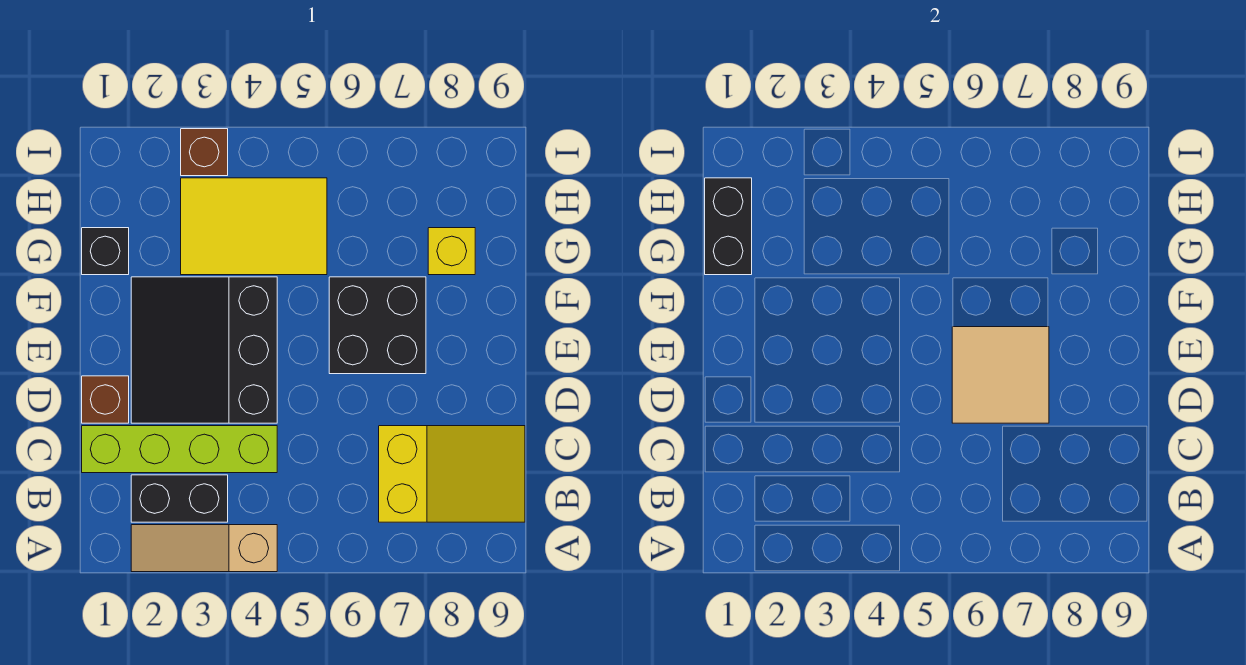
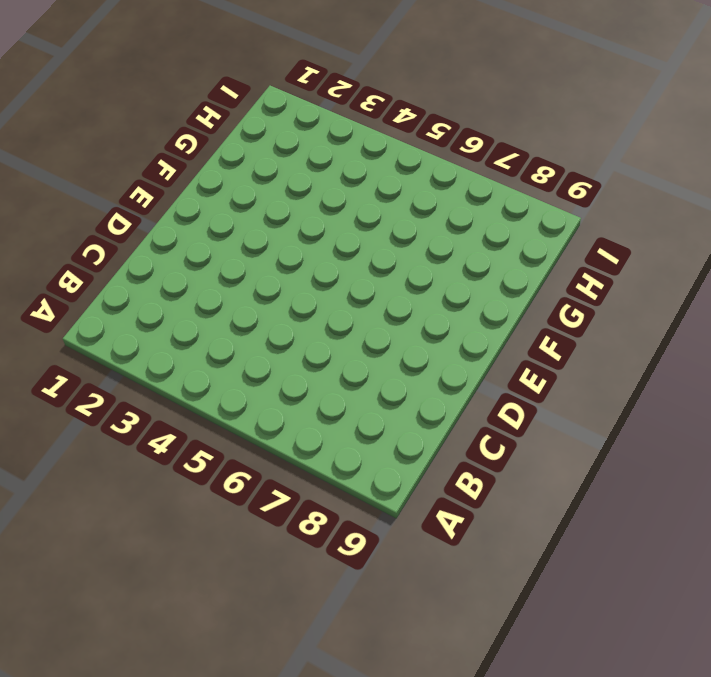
none -> tan slope A2:A4 level 1 top 4
none -> black brick B2:B3 level 1
none -> yellow slope B7:C9 level 1 top 7

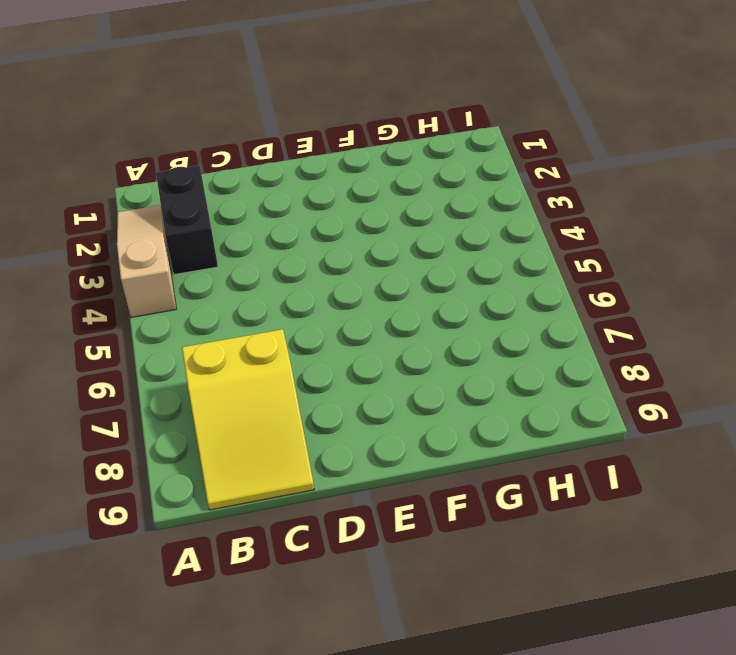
none -> lime brick C1:C4 level 1
none -> brown brick D1 level 1
none -> black slope D2:F4 level 1 top 4

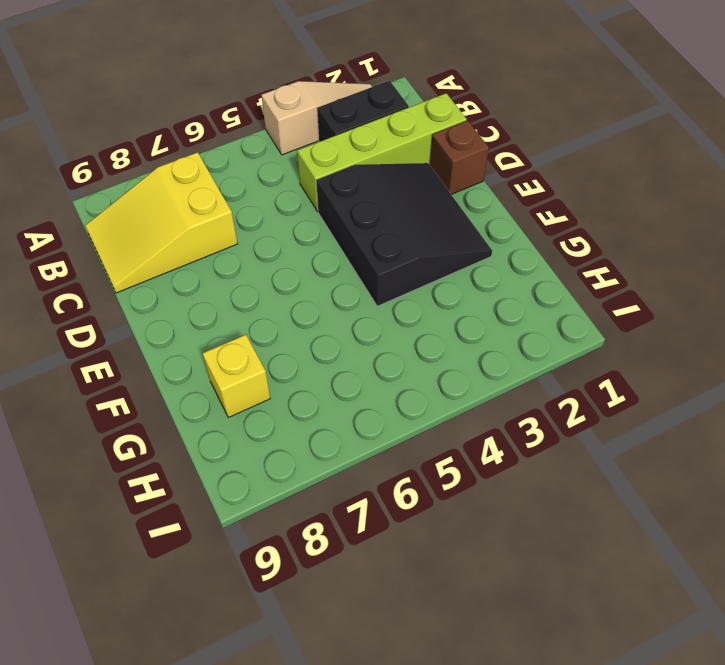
none -> black brick E6:F7 level 1
none -> black brick G1 level 1
none -> yellow tile G3:H5 level 1

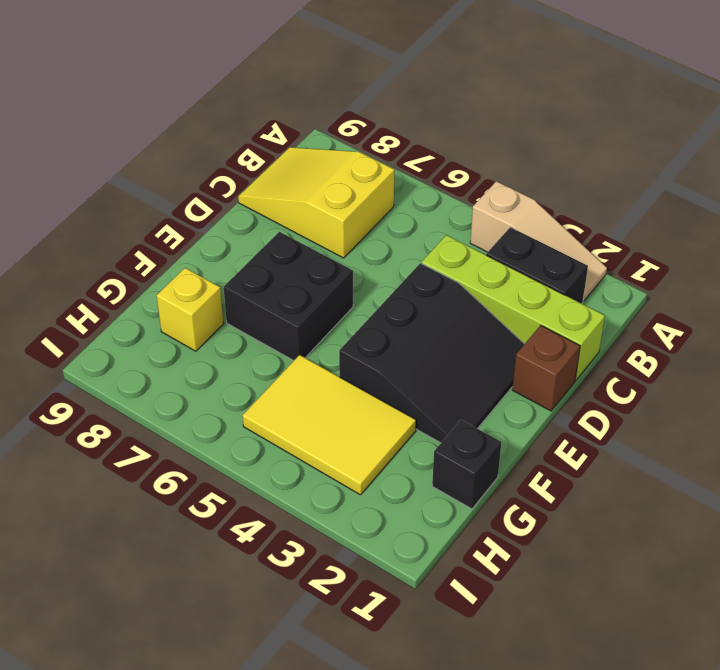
none -> brown brick I3 level 1
none -> tan tile D6:E7 level 2
none -> black brick G1:H1 level 2

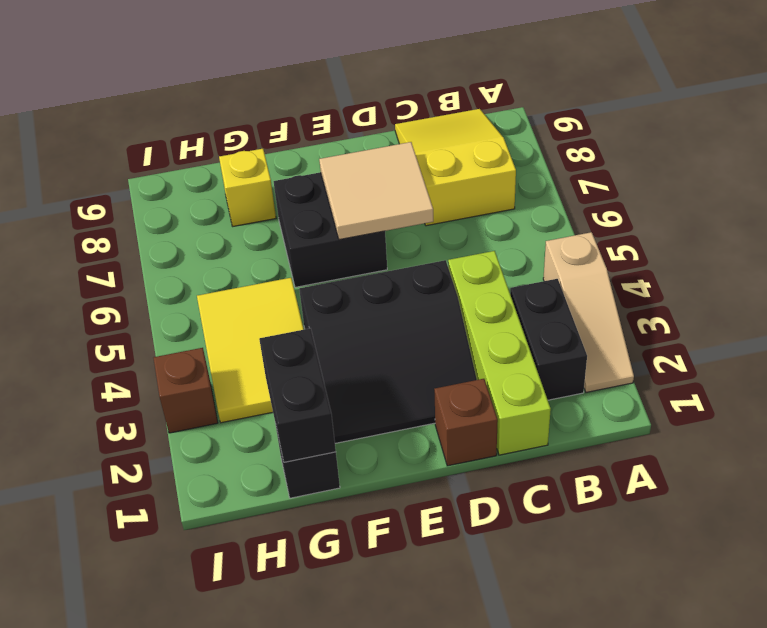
black brick G1:G2 level 2 -> black brick G1:H1 level 2

